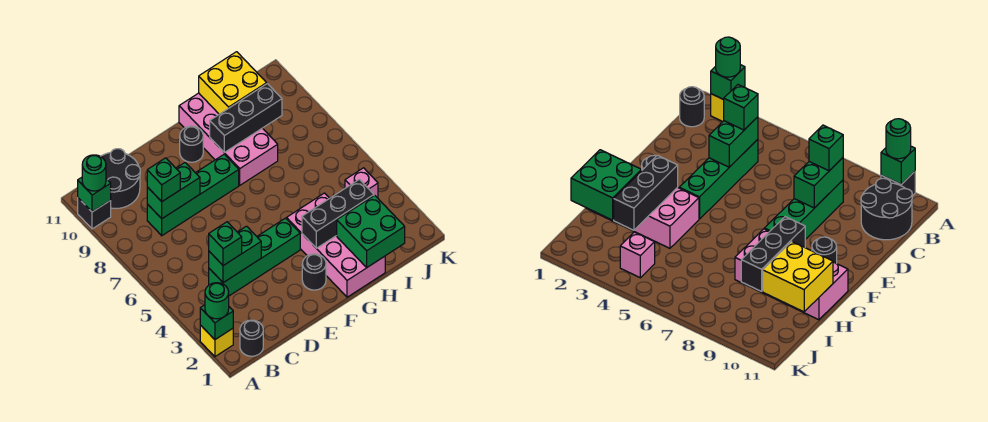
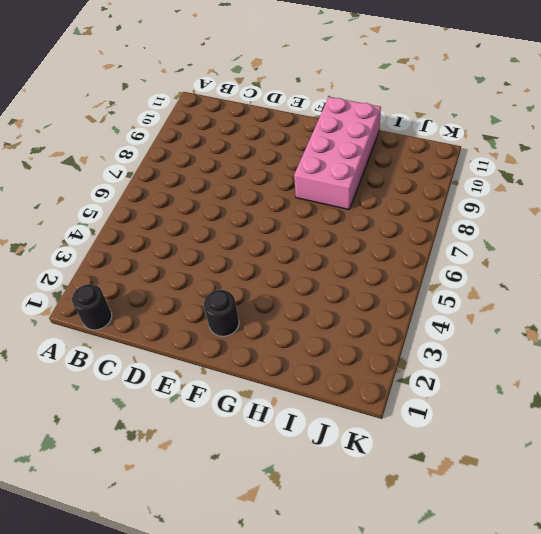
none -> yellow brick A2 level 1
none -> black brick A10 level 1
none -> black round brick B10:C11 level 1

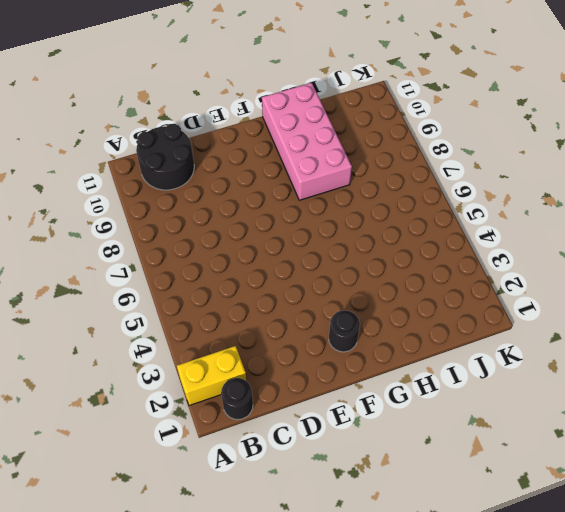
yellow brick A2:B2 level 1 -> yellow brick A2 level 1
none -> black brick A10 level 1
none -> green brick C4:F4 level 1
none -> green brick C8:F8 level 1

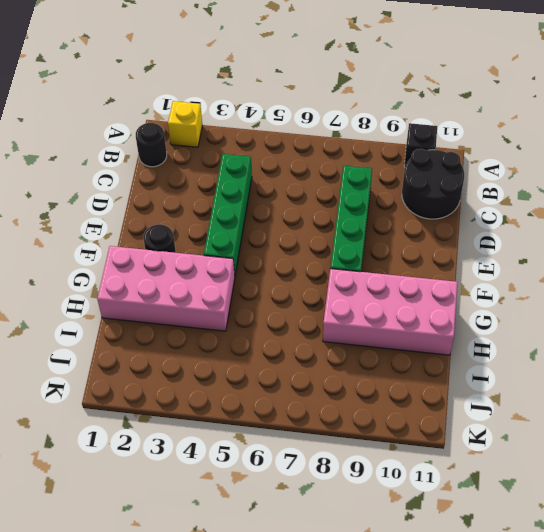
none -> black round brick F10 level 1
none -> pink brick J4 level 1
none -> green brick A2 level 2

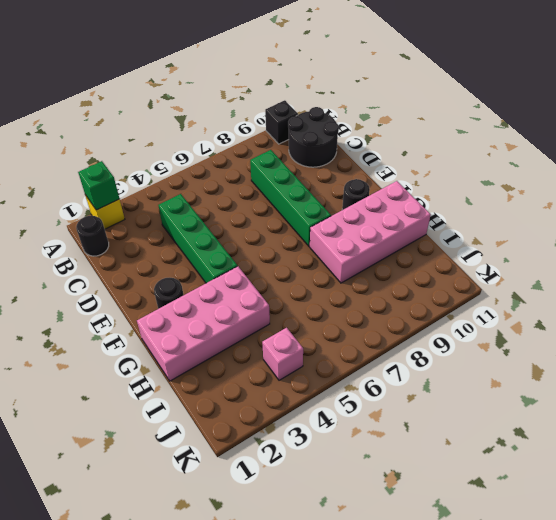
none -> green brick A10 level 2
none -> green brick C4:D4 level 2
none -> green brick C8:D8 level 2

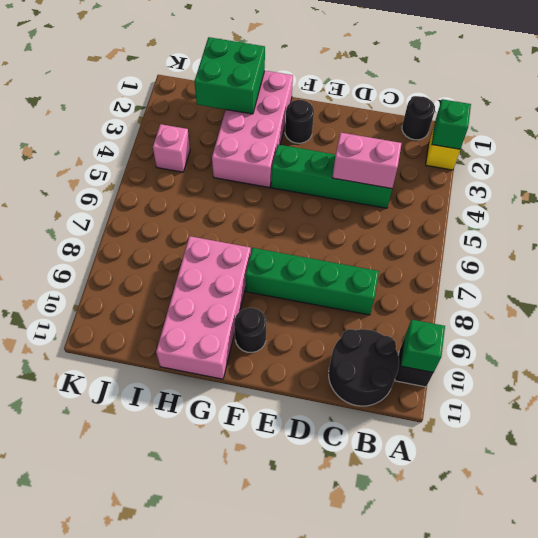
pink brick C4:D4 level 2 -> green brick C4:D4 level 2
none -> green brick C8:D8 level 2
none -> black brick G3:I3 level 2
none -> black brick G9:I9 level 2

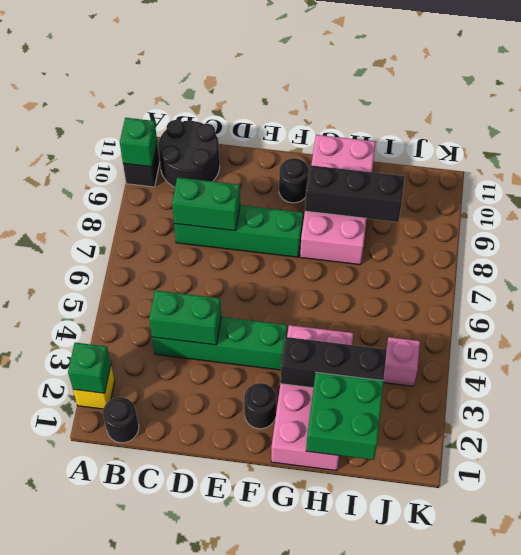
none -> yellow brick H10:I11 level 2
none -> green round brick A2 level 3
none -> green round brick A10 level 3

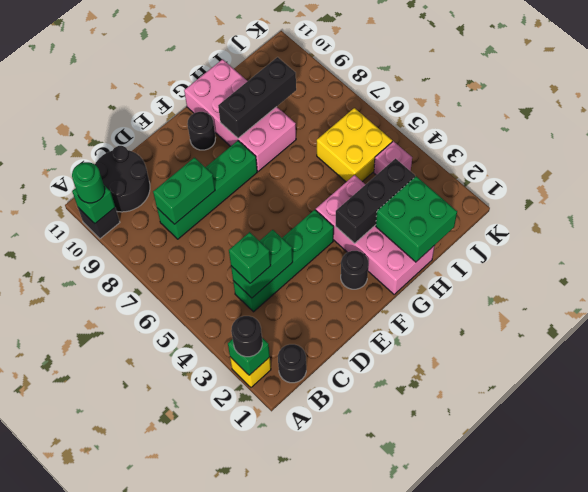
black round brick A2 level 3 -> green round brick A2 level 3
yellow brick I5:J6 level 1 -> yellow brick H10:I11 level 2
none -> green brick C8 level 3

